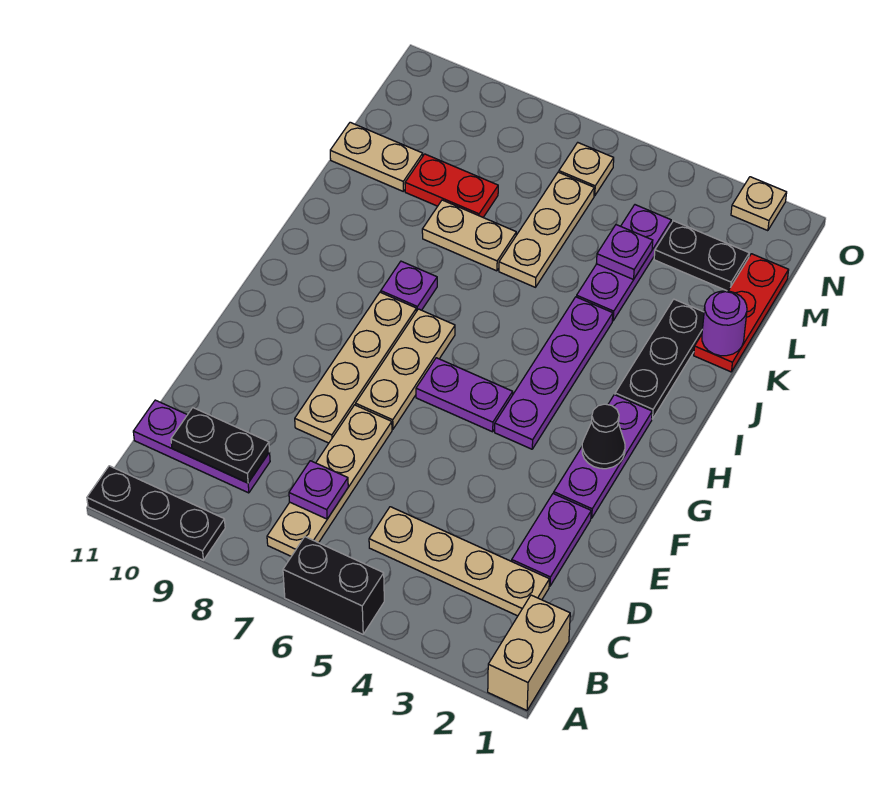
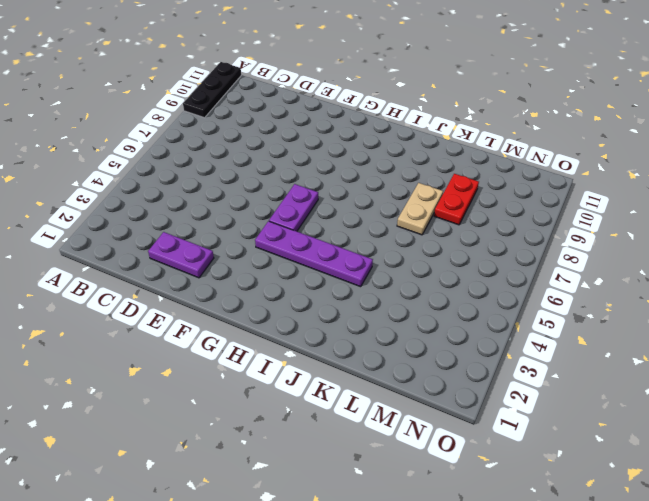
none -> tan brick A1:B1 level 1
none -> black brick A5:A6 level 1
none -> tan plate B7:E7 level 1

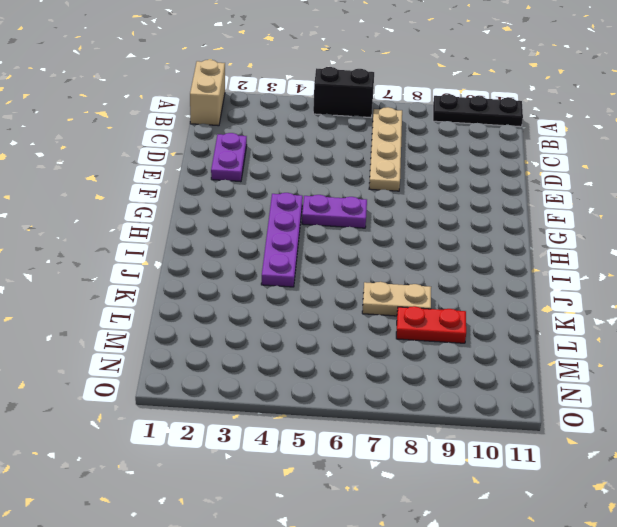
none -> tan plate C2:C5 level 1
none -> purple plate C9:C11 level 1
none -> tan plate E8:H8 level 1

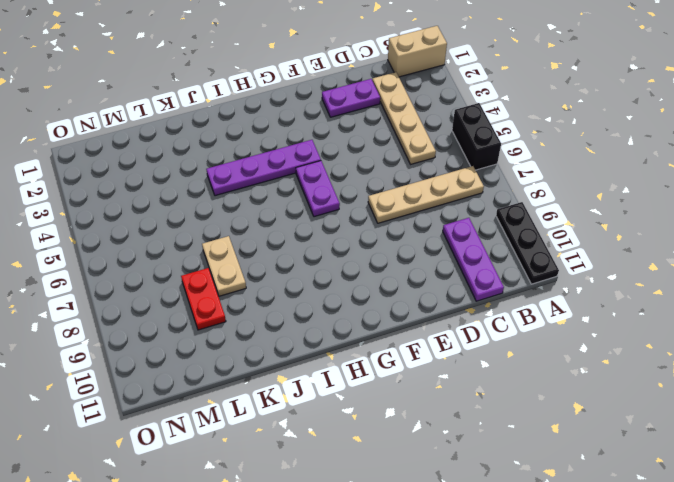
none -> tan plate E8:H8 level 1
none -> purple plate F2:H2 level 1
none -> tan plate F7:H7 level 1

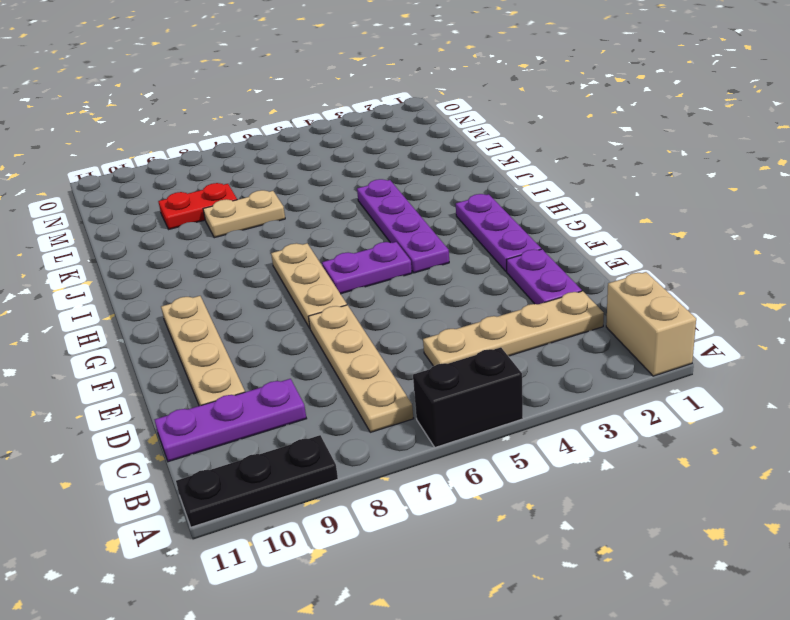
tan plate D10:G10 level 1 -> tan plate E8:H8 level 1
none -> black plate I2:K2 level 1
none -> purple plate I8 level 1
none -> red plate K1:M1 level 1

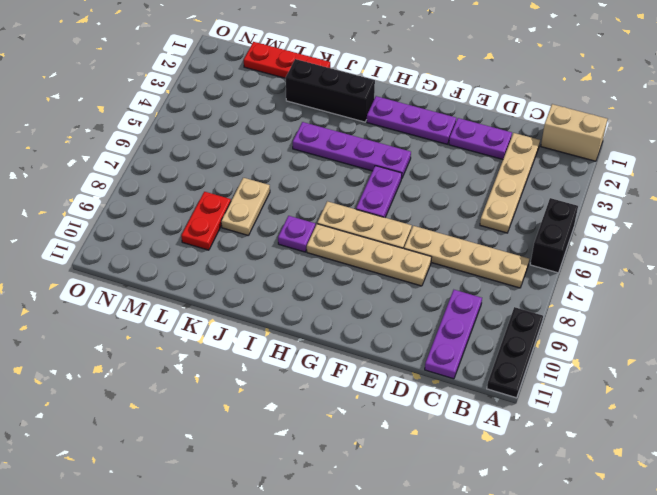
black brick I2:K2 level 1 -> black plate I2:K2 level 1
none -> purple plate K4:M4 level 1
none -> tan plate K6:M6 level 1
none -> tan plate L10:L11 level 1

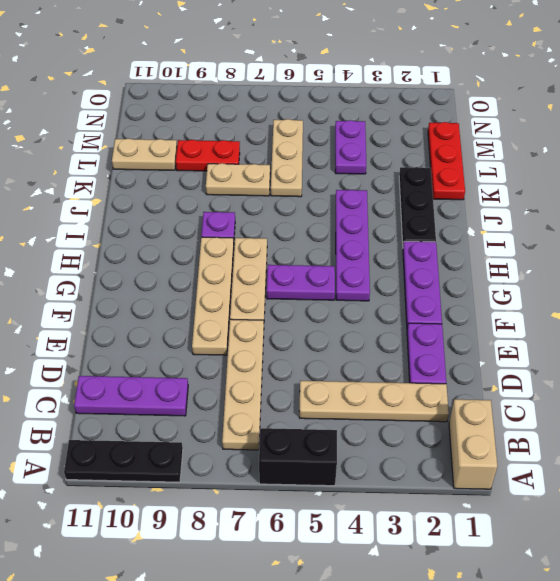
purple plate L4:M4 level 1 -> purple plate K4:M4 level 1
none -> black plate M2:M3 level 1
none -> tan plate N6 level 1
none -> tan plate O2 level 1

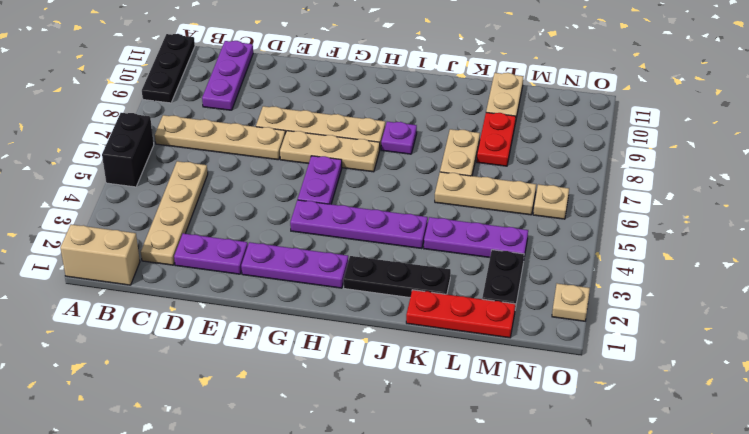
none -> purple plate C7 level 2
none -> black plate C9:C10 level 2
none -> black cone G2 level 2

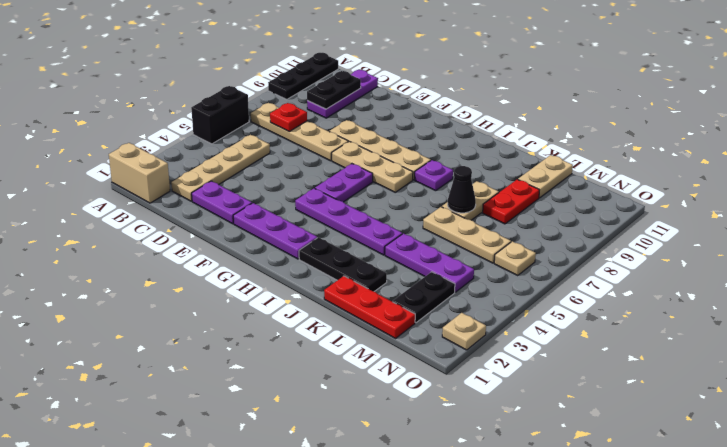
red plate C7 level 2 -> purple plate C7 level 2
black cone K7 level 2 -> black cone G2 level 2
none -> purple round brick K1 level 2
none -> purple plate L4 level 2

